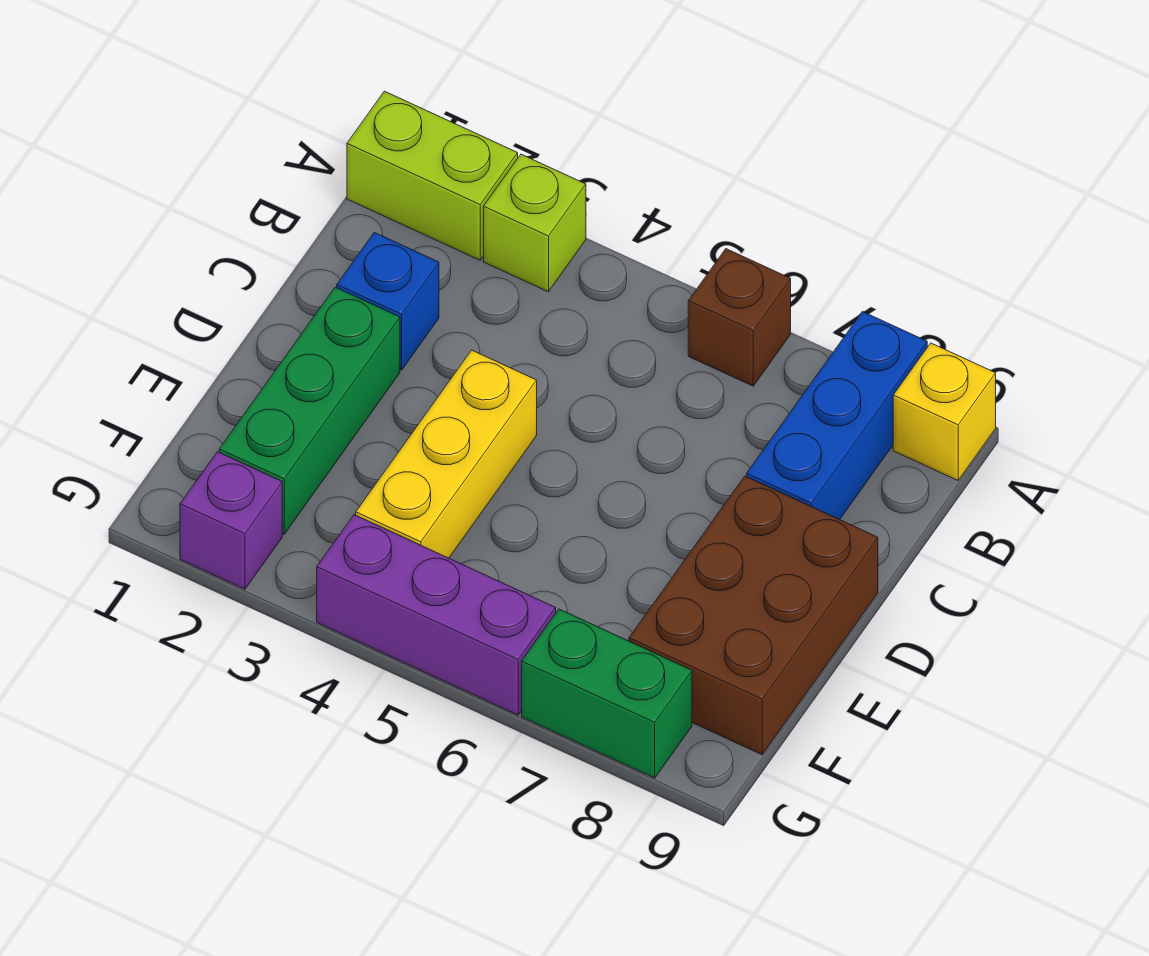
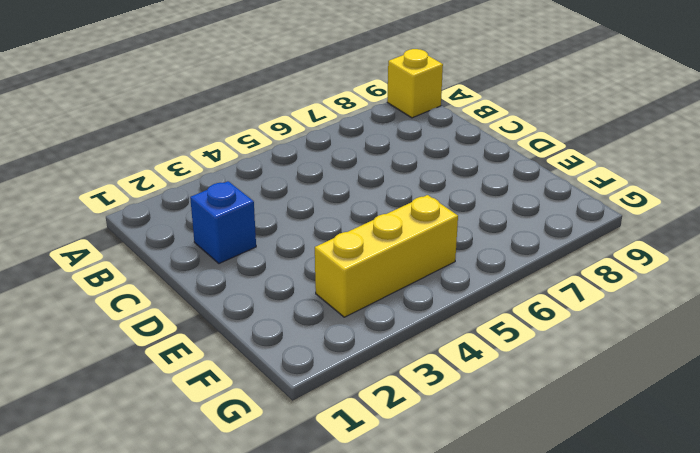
yellow brick F3:F5 level 1 -> yellow brick D4:F4 level 1
none -> lime brick A1:A2 level 1
none -> lime brick A3 level 1
none -> brown brick A6 level 1

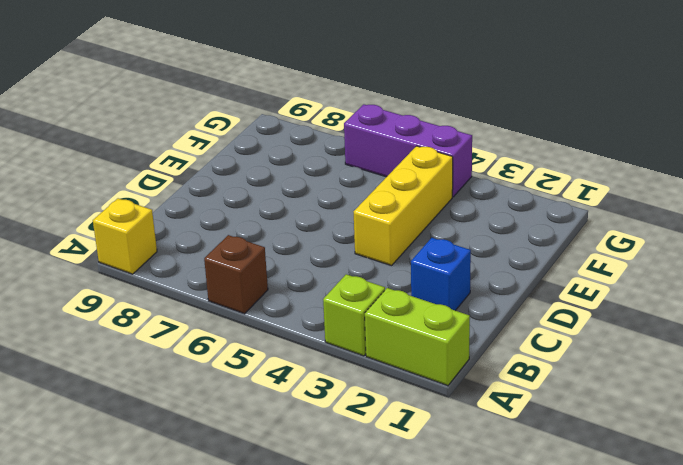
none -> blue brick A8:C8 level 1
none -> green brick D2:F2 level 1
none -> brown brick D8:F9 level 1

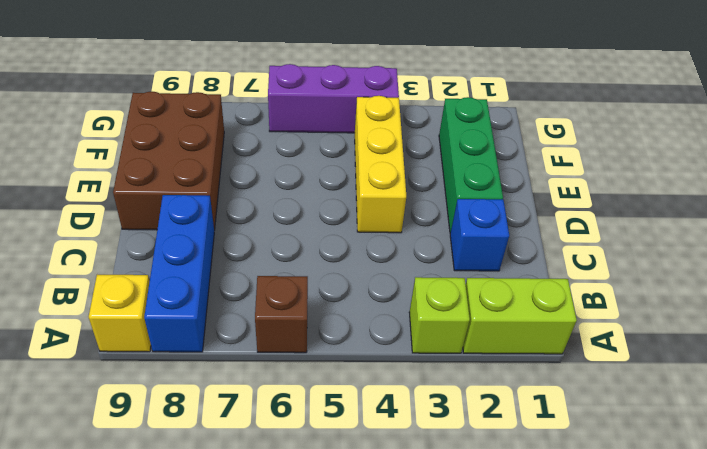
none -> purple brick G2 level 1
none -> green brick G7:G8 level 1

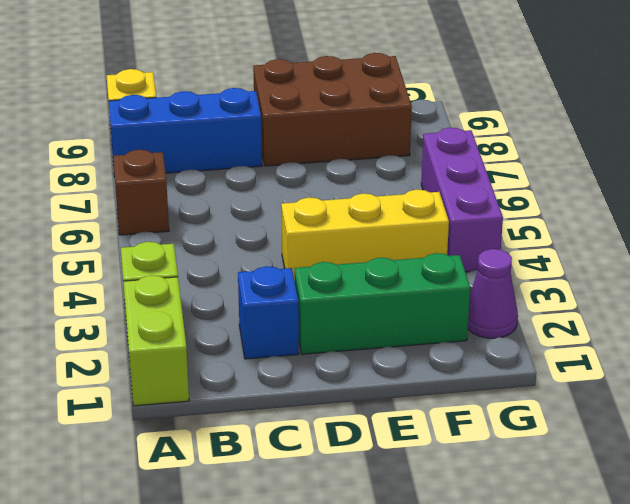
purple cone G2 level 1 -> purple brick G2 level 1
none -> green brick G7:G8 level 1

